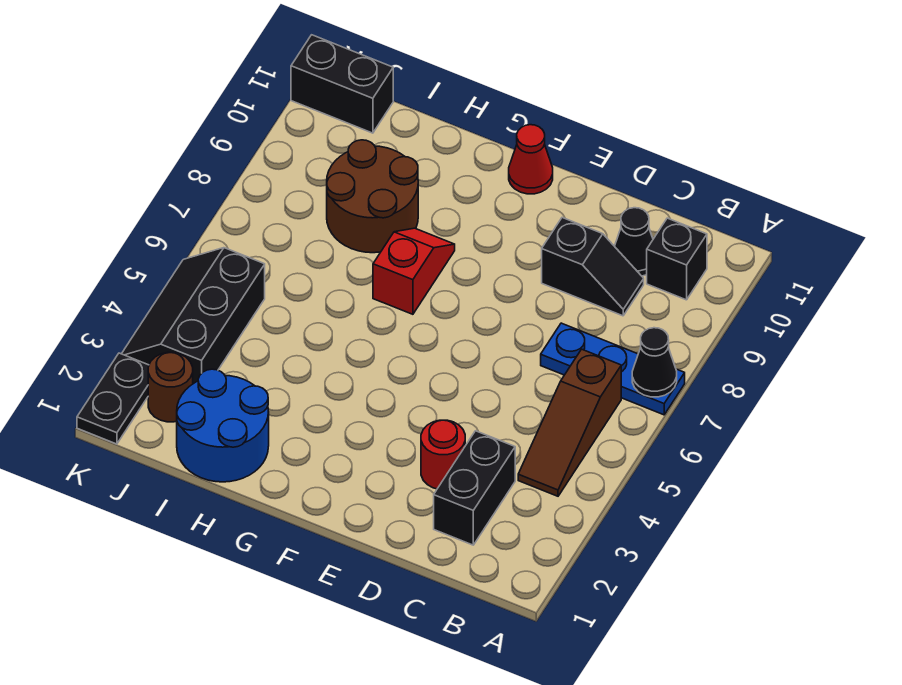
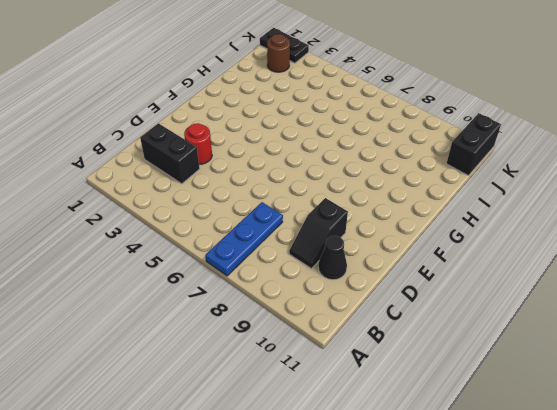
none -> brown slope B4:B6 level 1 top 6
none -> black brick B10 level 1
none -> red cone F11 level 1

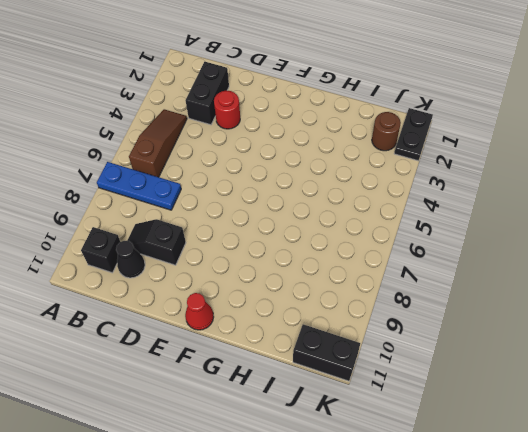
none -> red slope G7:G8 level 1 top 7
none -> blue round brick H1:I2 level 1
none -> brown round brick H8:I9 level 1

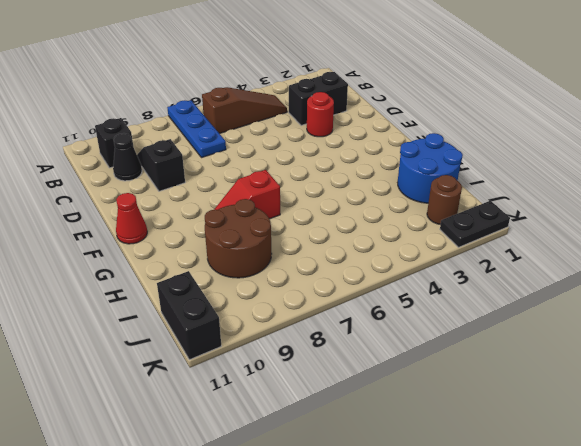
none -> black slope J3:K5 level 1 top J
none -> black cone A7 level 2

